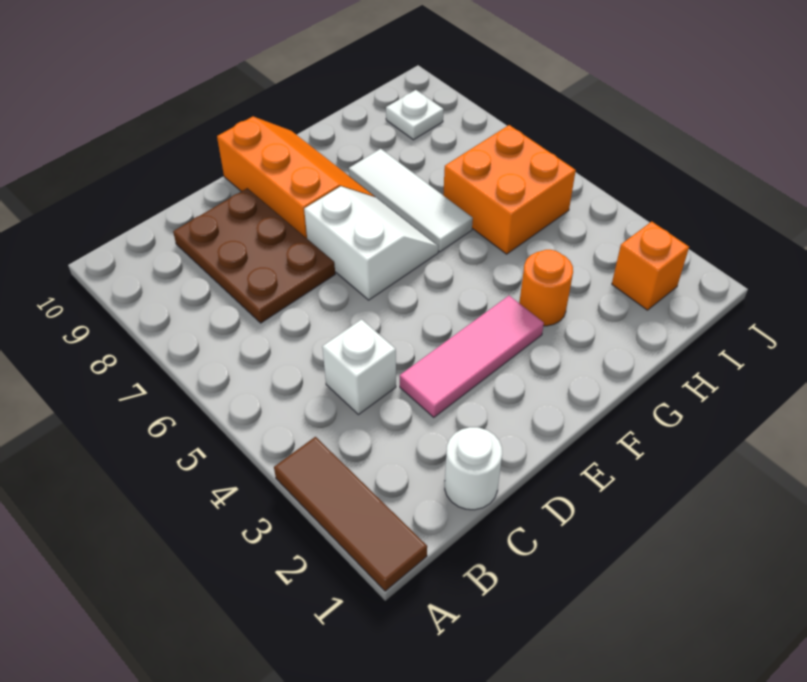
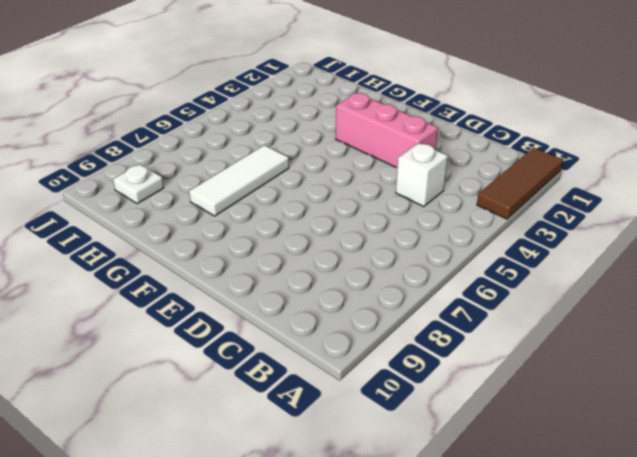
pink brick D3:F3 level 1 -> pink tile D3:F3 level 1
none -> white round brick C1 level 1
none -> brown plate C7:D9 level 1
none -> white slope E6:F7 level 1 top E

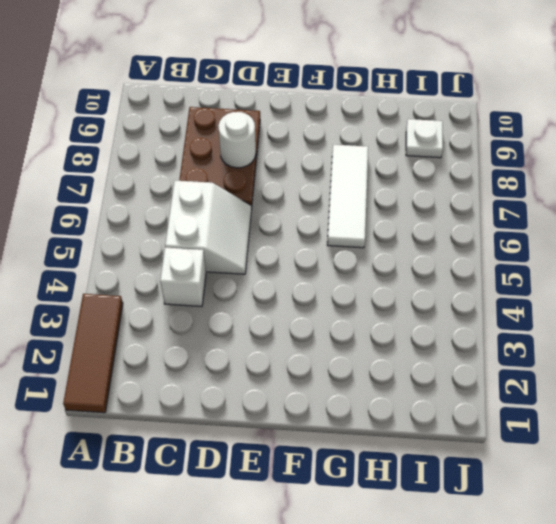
white slope C5:D6 level 1 top C -> white slope E6:F7 level 1 top E
white round brick D8 level 2 -> white round brick C1 level 1
none -> pink tile D3:F3 level 1
none -> orange slope E8:F10 level 1 top E
none -> orange round brick G3 level 1

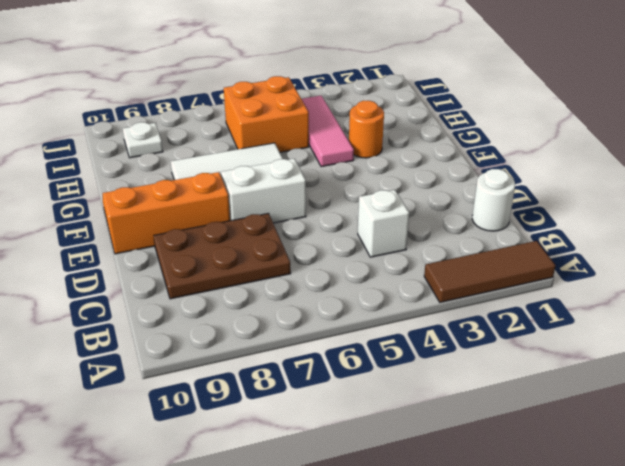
pink tile G4:I4 level 1 -> pink tile D3:F3 level 1
none -> orange brick I2 level 1

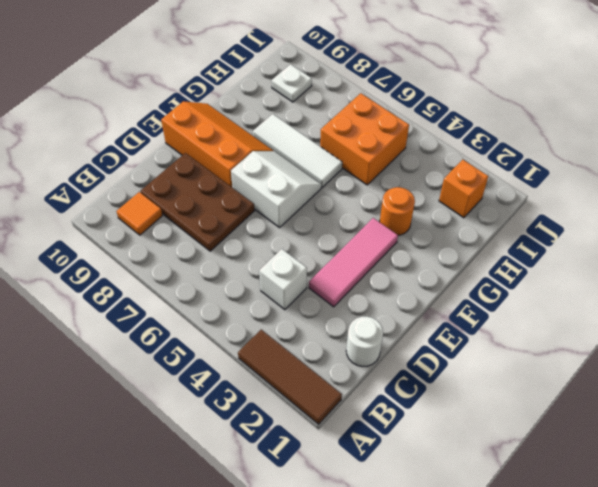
orange tile B9 level 1 -> none

